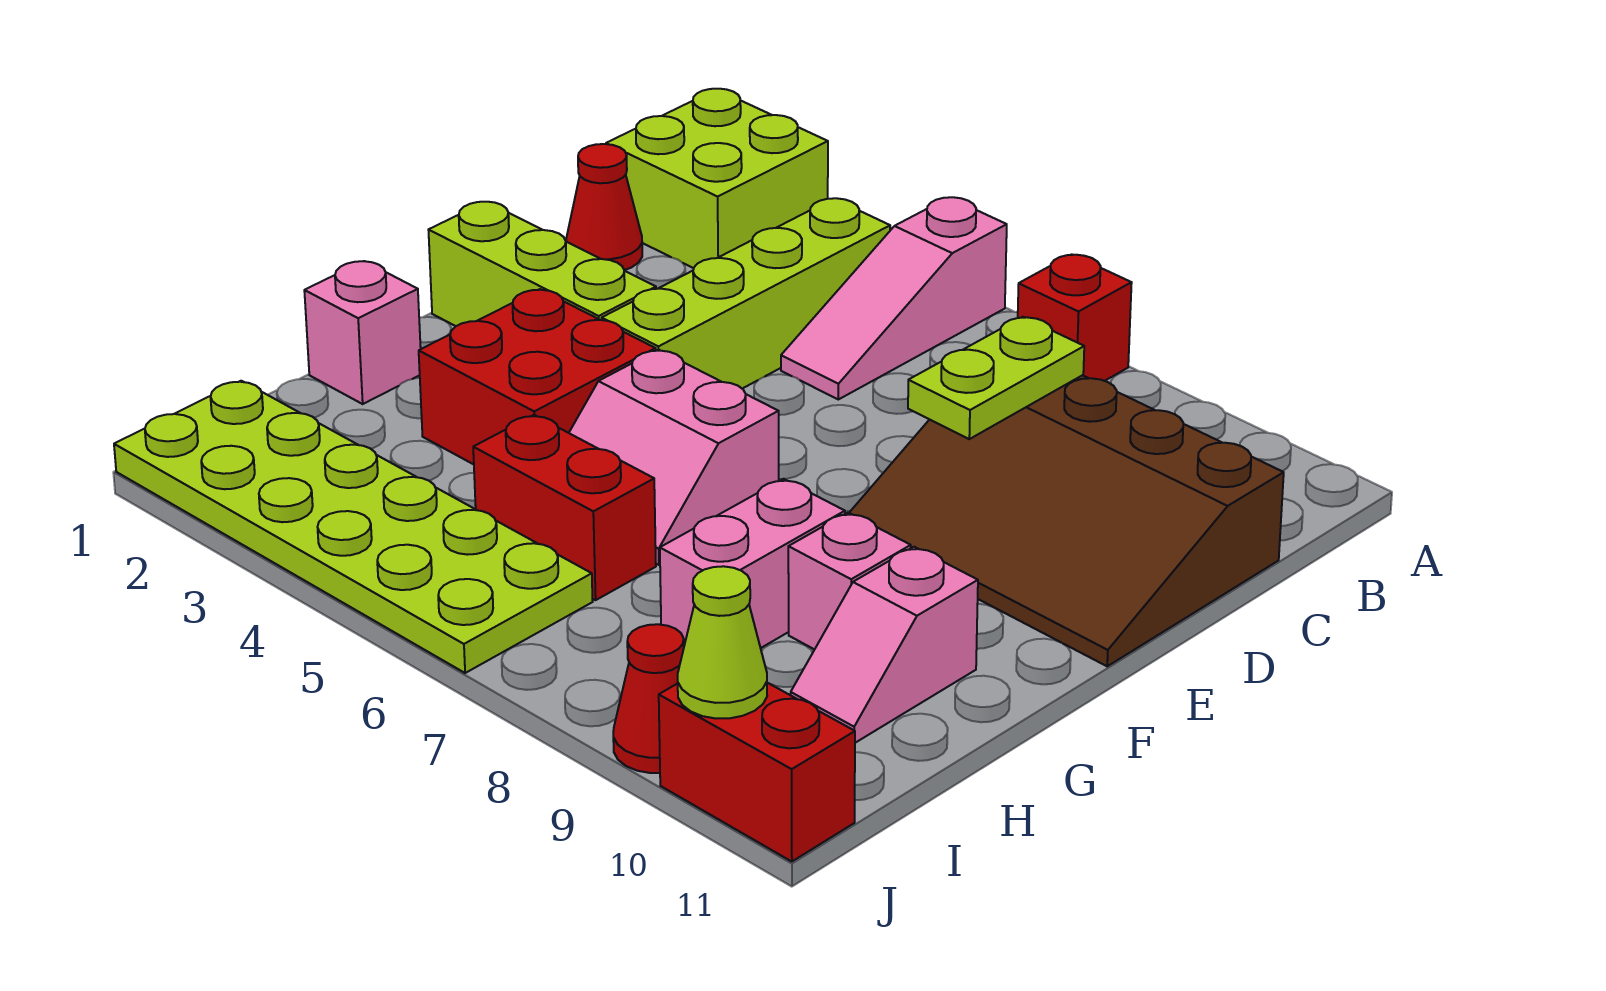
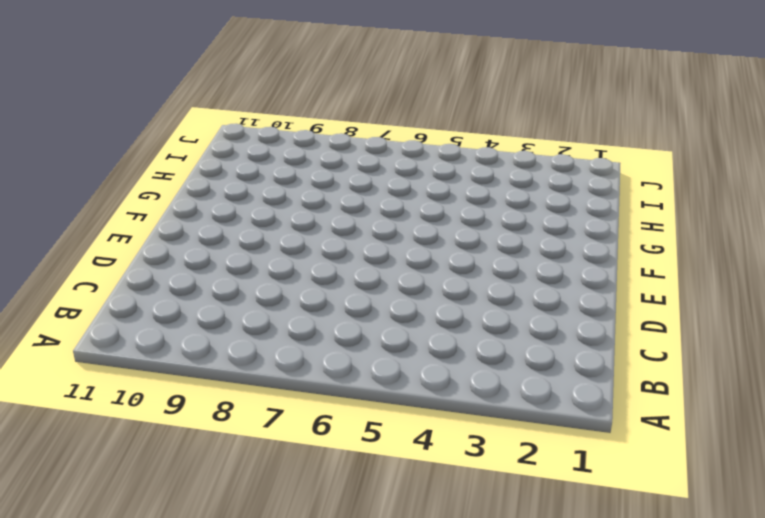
none -> lime brick A1:B2 level 1
none -> pink slope A5:C5 level 1 top A
none -> red brick A7 level 1

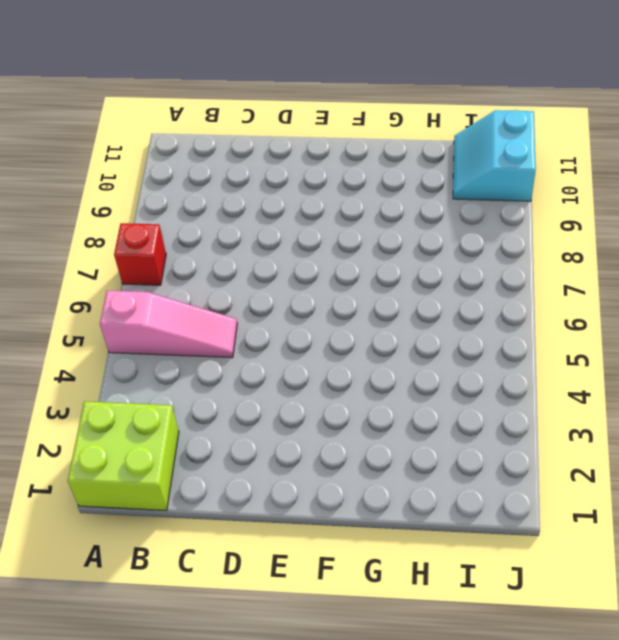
cyan slope I10:J11 level 1 top J -> red brick J10:J11 level 1
none -> lime brick B4:E4 level 1
none -> red cone C1 level 1
none -> brown slope C8:E11 level 1 top C

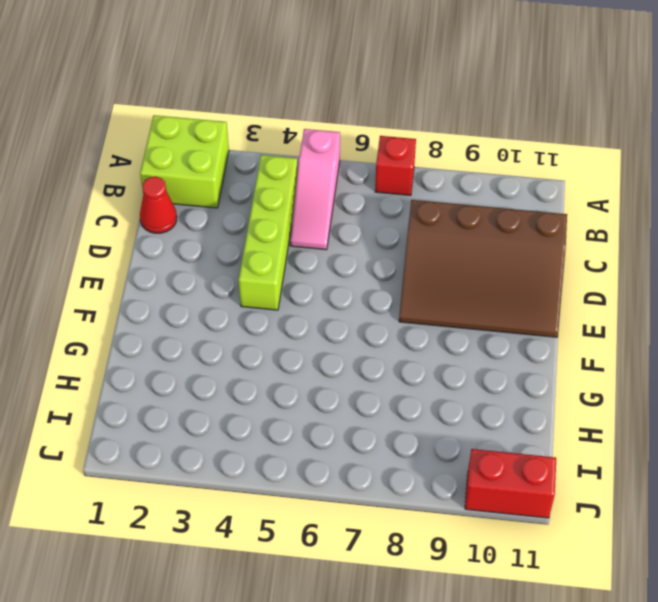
none -> lime brick E1:E3 level 1
none -> red brick F3:G4 level 1
none -> pink slope F5:G6 level 1 top F

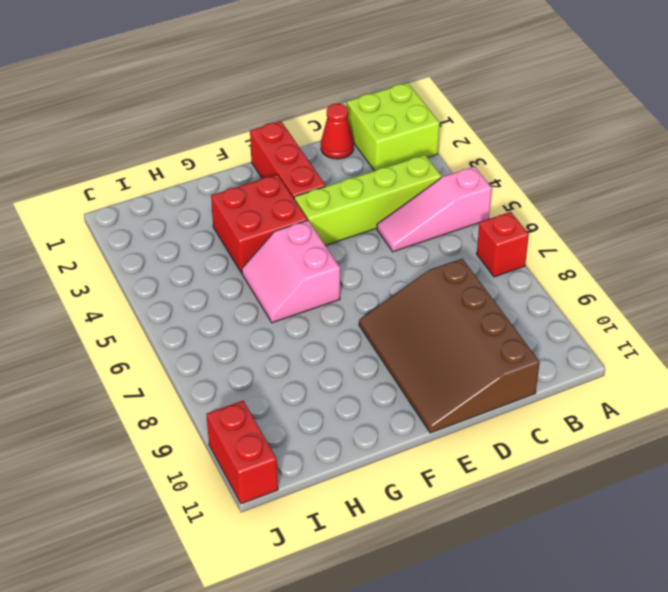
red brick E1:E3 level 1 -> lime brick E1:E3 level 1
none -> pink brick G1 level 1
none -> pink brick G8:H8 level 1
none -> pink brick G9 level 1

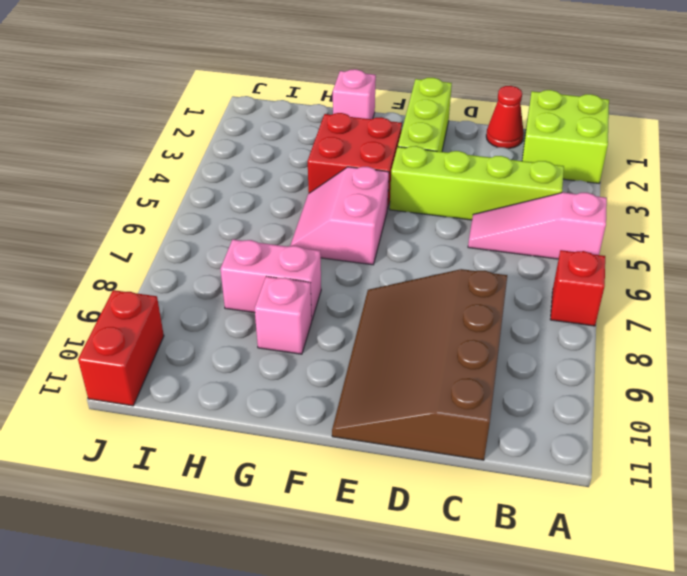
none -> pink slope G10:H10 level 1 top G
none -> red brick H5:H6 level 1
none -> lime plate I1:J6 level 1

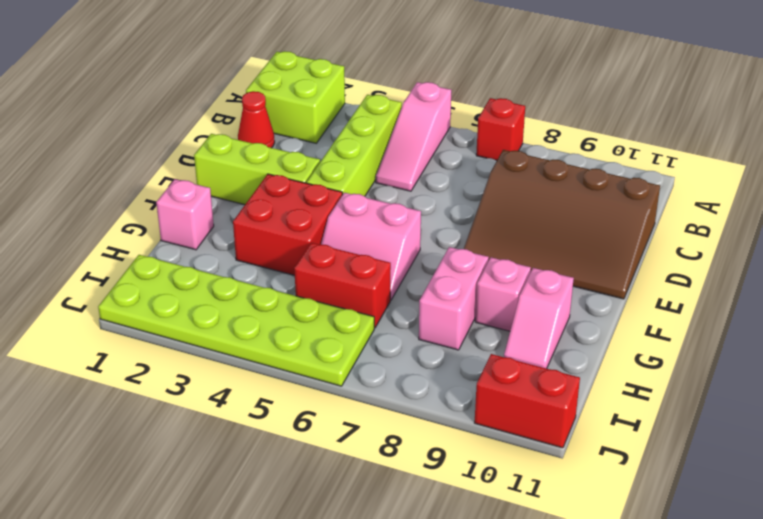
none -> red cone J9 level 1
none -> lime plate C8:D8 level 2
none -> lime cone J10 level 2

